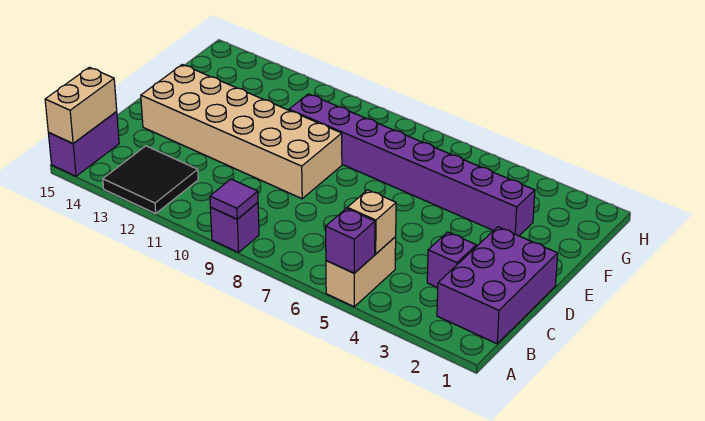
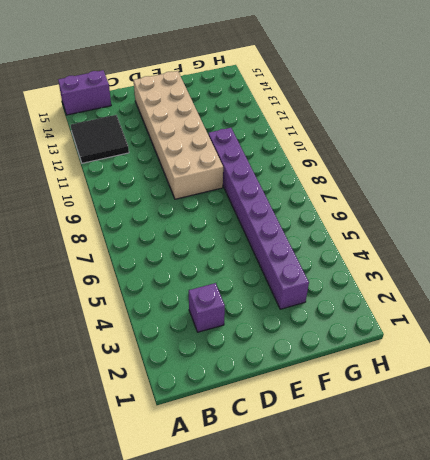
none -> tan brick A5:B5 level 1
none -> purple brick A9 level 1
none -> purple brick B1:D2 level 1

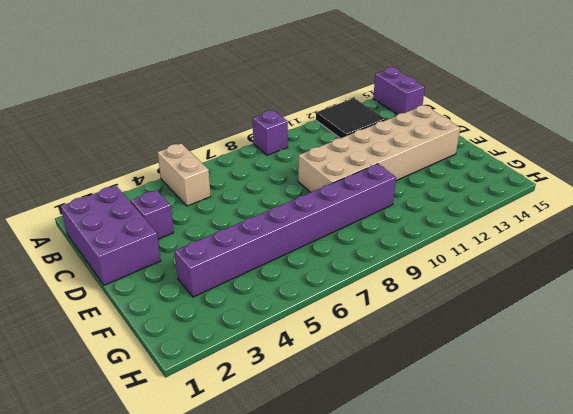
none -> purple brick A5 level 2
none -> purple tile A9 level 2
none -> tan brick A15:B15 level 2

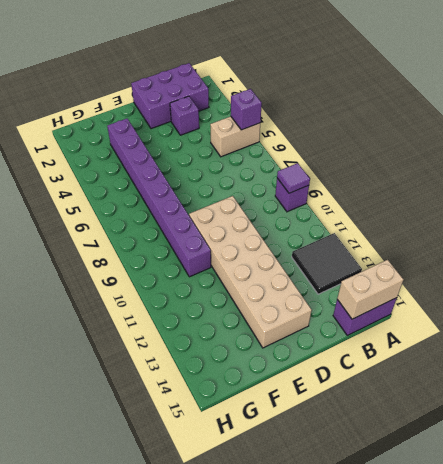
none -> tan brick B5 level 2

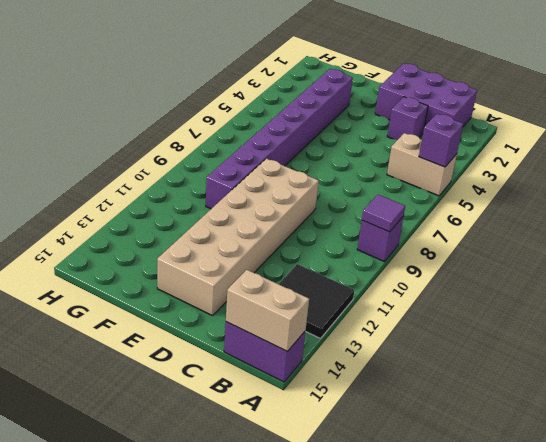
none -> tan brick B5 level 2

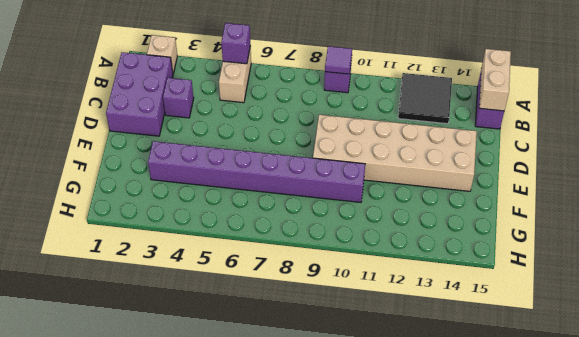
tan brick A2 level 1 -> tan brick B5 level 2

